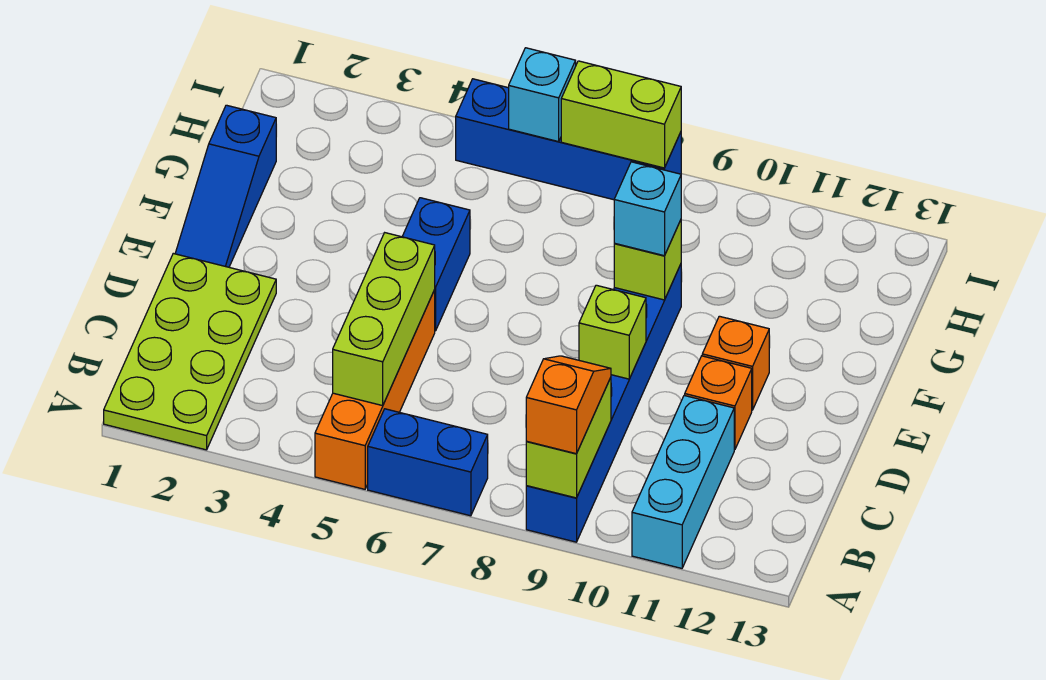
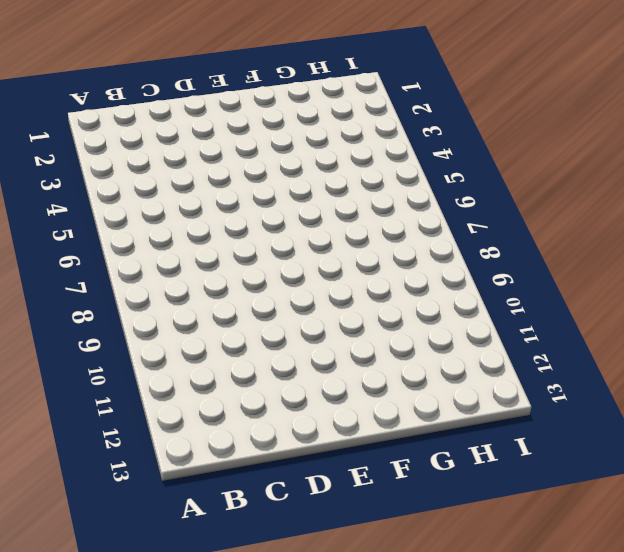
none -> lime plate A1:D2 level 1
none -> orange brick A5:D5 level 1
none -> blue brick A6:A7 level 1

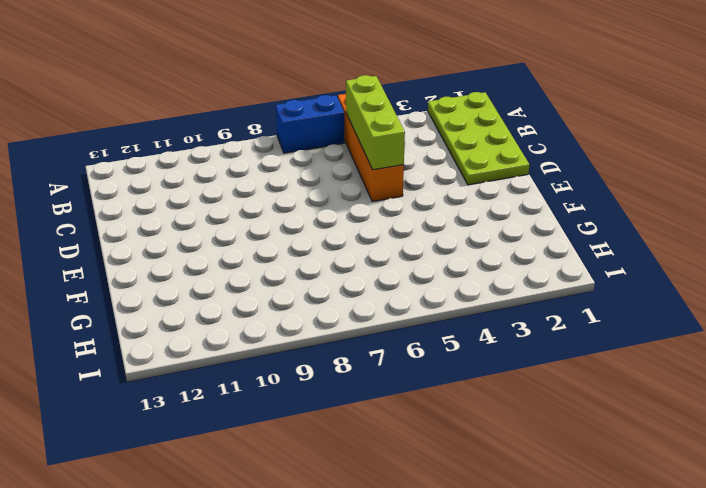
none -> blue brick A9:F9 level 1
none -> cyan brick A11:C11 level 1
none -> orange brick D11 level 1

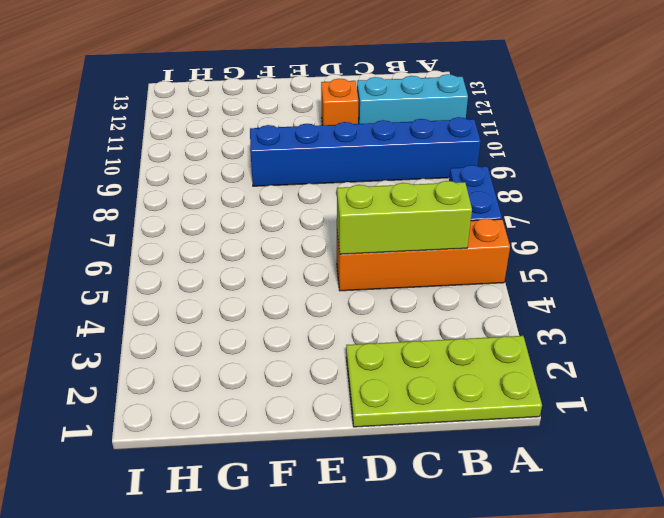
none -> blue slope E1:G1 level 1 top G
none -> blue brick E5:F5 level 1
none -> orange brick E11 level 1

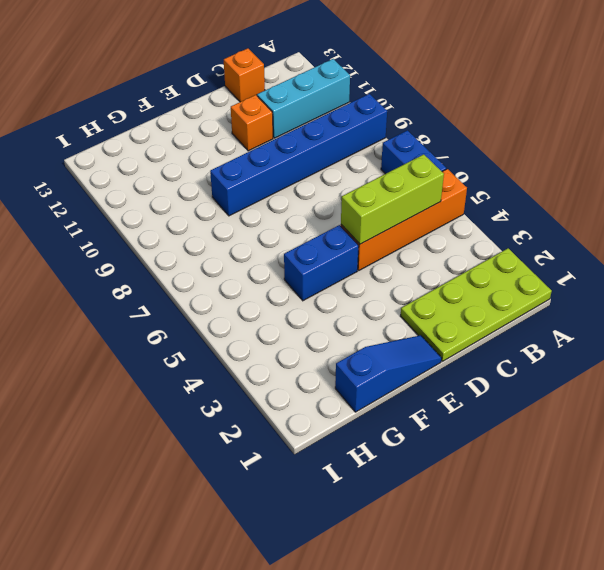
orange brick C13 level 1 -> orange brick E11 level 1
none -> blue brick I5:I8 level 1
none -> lime brick A9:B9 level 2
none -> lime brick D9 level 2

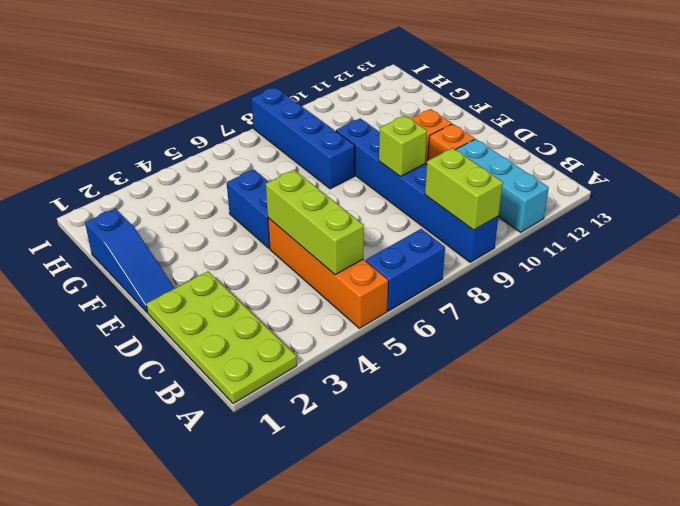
blue brick F8:I8 level 1 -> blue brick I5:I8 level 1
none -> lime brick F9 level 2
none -> cyan brick I6 level 2
none -> lime brick I7:I8 level 2

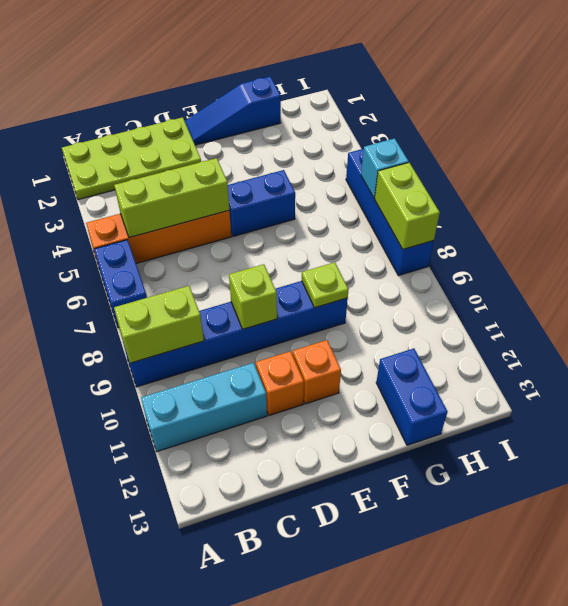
lime plate F9 level 2 -> lime brick F9 level 2
blue brick G12:G13 level 1 -> none
none -> orange slope A9:B9 level 3 top A
none -> cyan brick F9 level 3

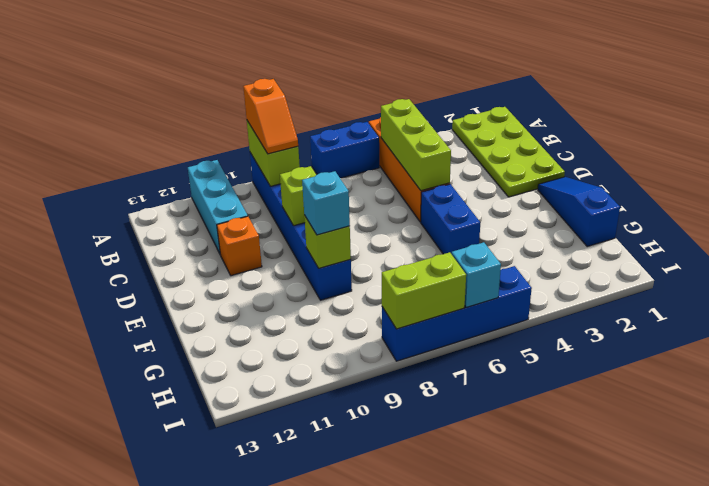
none -> orange brick E11 level 1

